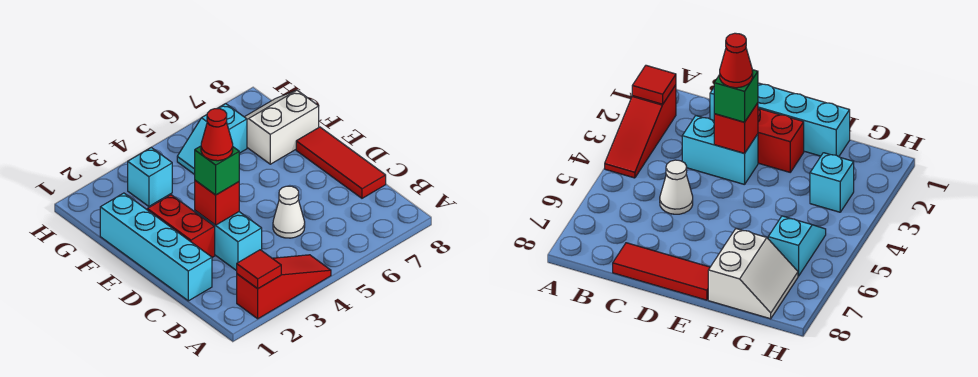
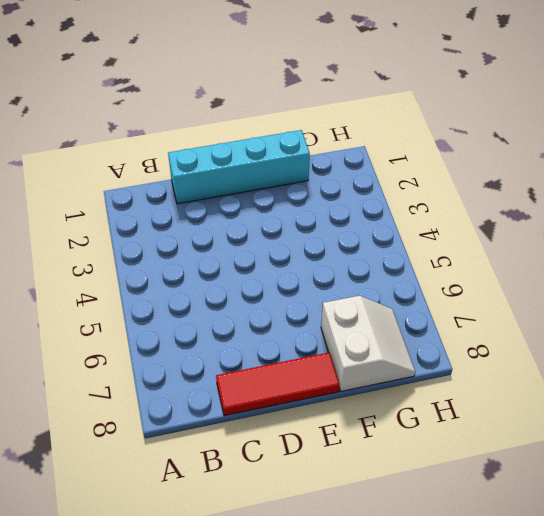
none -> red slope A2:A4 level 1 top 2
none -> cyan brick C3:D3 level 1
none -> white cone C5 level 1

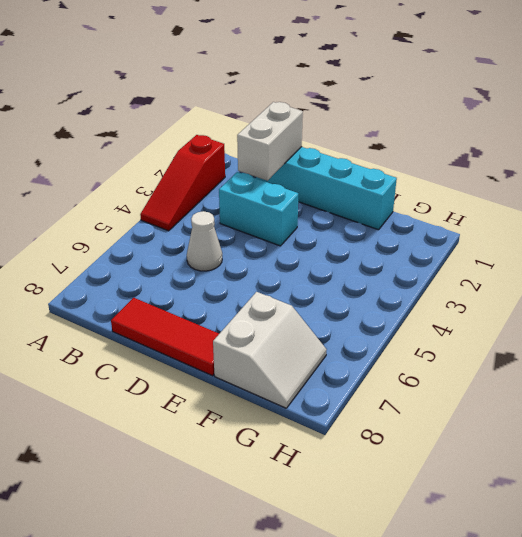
white brick C1:C2 level 2 -> none
none -> red brick D2:E2 level 1
none -> cyan brick G3 level 1
none -> cyan slope G5:G6 level 1 top 6

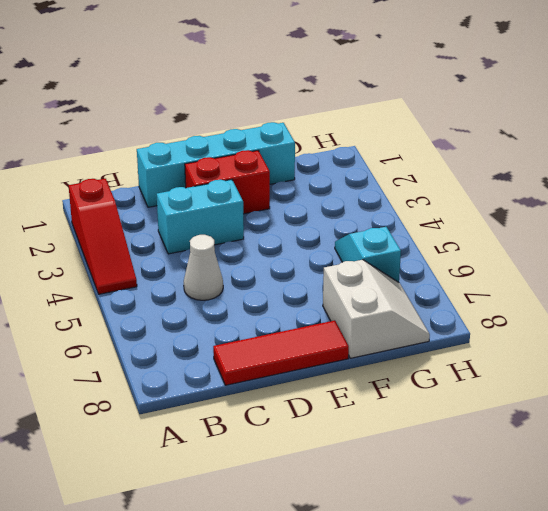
none -> cyan brick G3 level 1
none -> red tile A2 level 2
none -> red brick D3 level 2

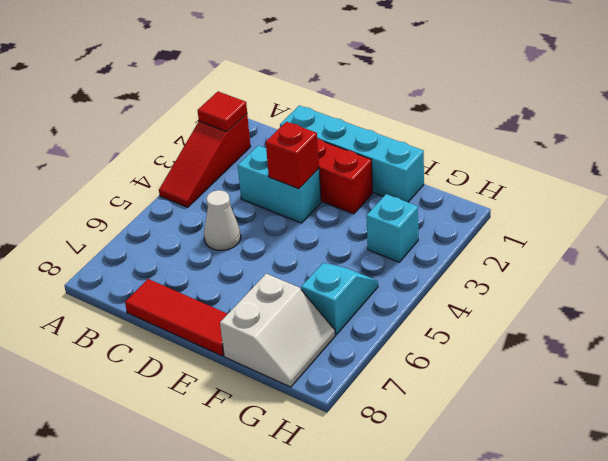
none -> green brick D3 level 3
none -> red cone D3 level 4

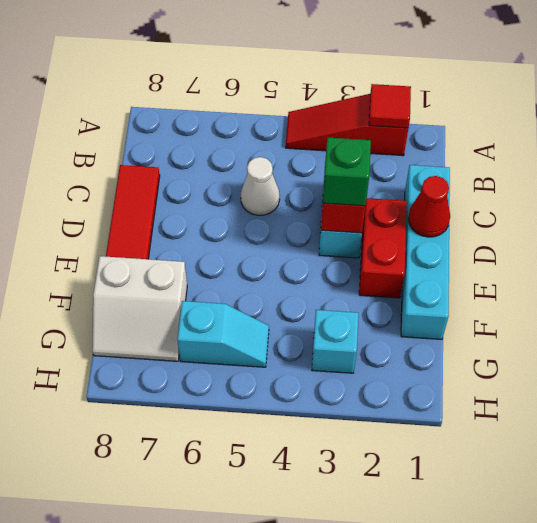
red cone D1 level 2 -> red cone D3 level 4

